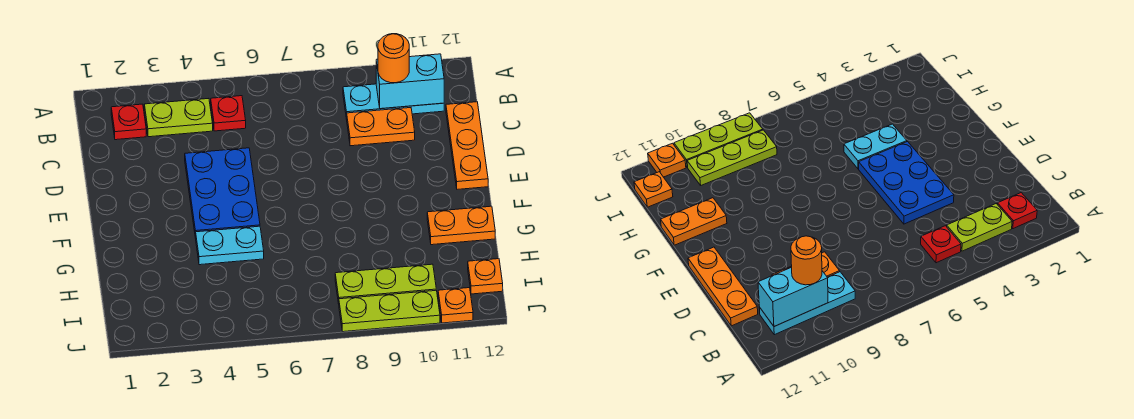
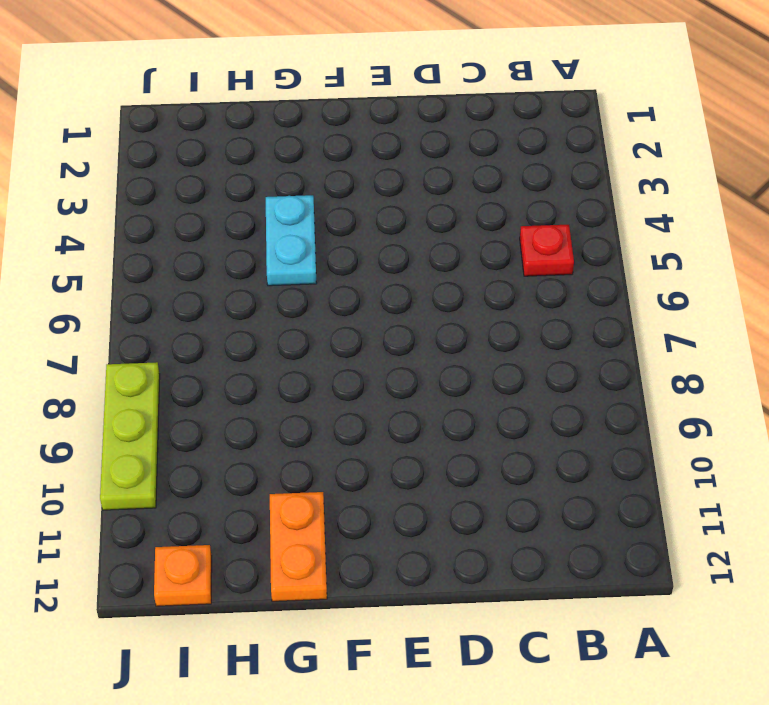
none -> red plate B2 level 1
none -> lime plate B3:B4 level 1
none -> cyan plate B9:B11 level 1

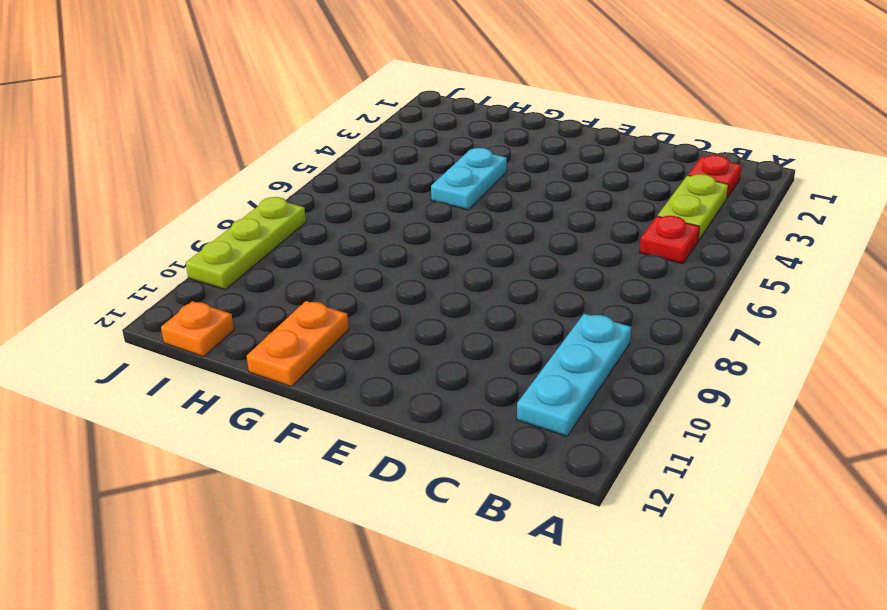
none -> orange plate C9:C10 level 1
none -> orange plate C12:E12 level 1
none -> blue plate D4:F5 level 1

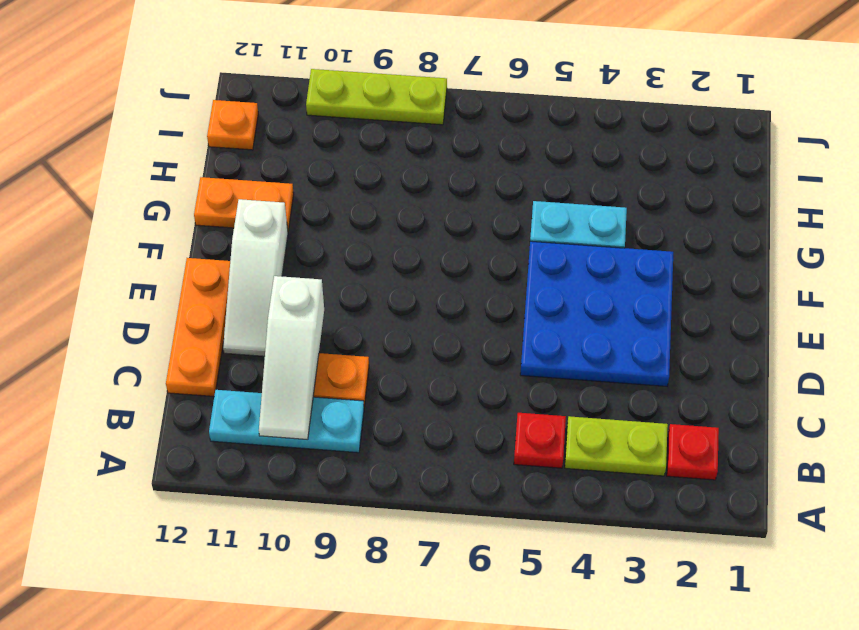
white slope B10:D10 level 2 top D -> cyan brick B10:B11 level 2
blue plate D3:F5 level 1 -> blue plate D4:F5 level 1
white slope D11:F11 level 1 top F -> none
none -> lime plate I8:I10 level 1
none -> orange plate J11 level 1
none -> orange round brick B10 level 3

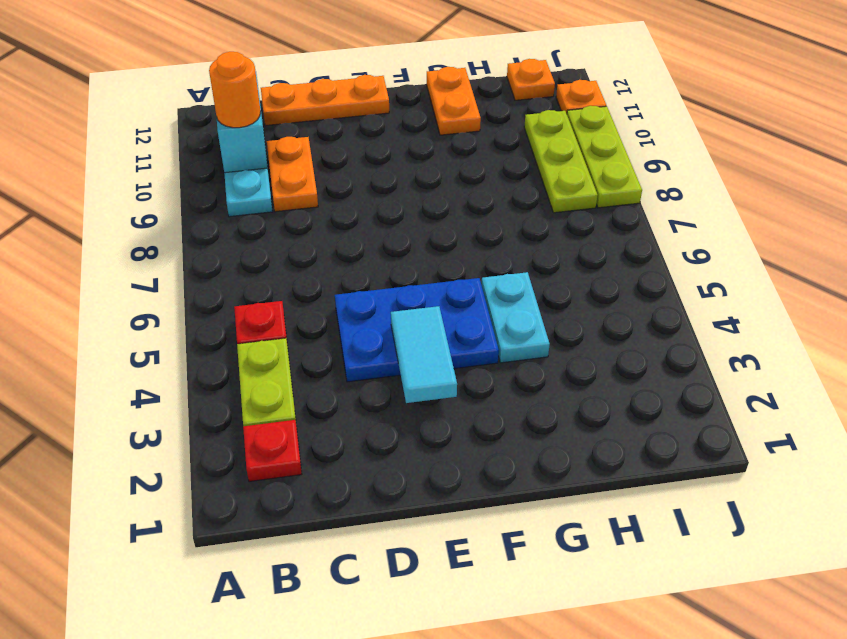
cyan tile E3:E4 level 2 -> none

